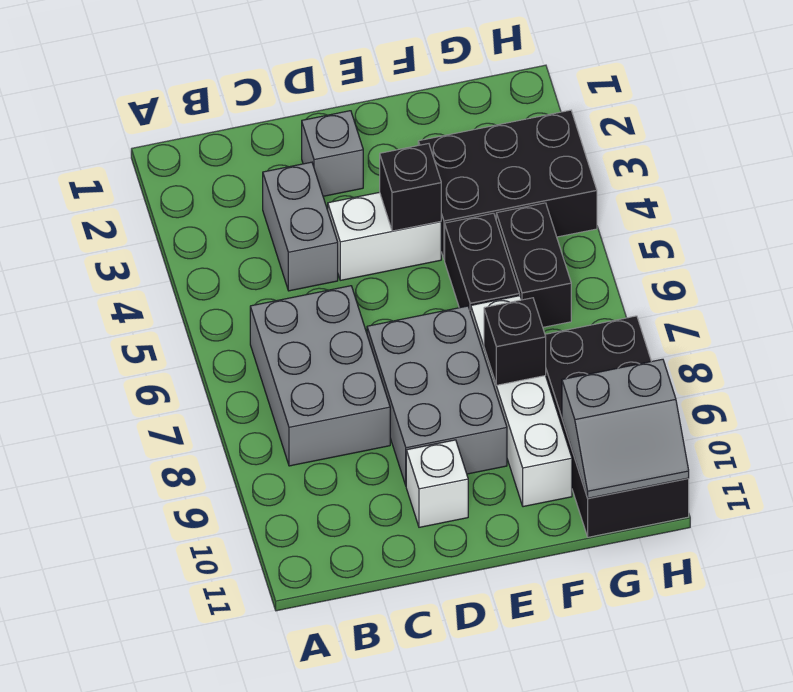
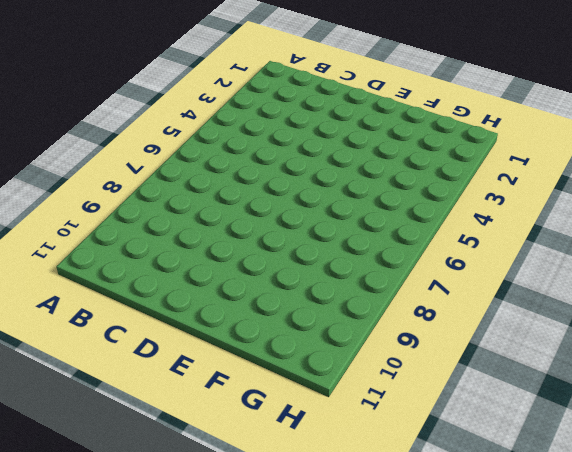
none -> grey brick B6:C8 level 1
none -> grey brick C3:C4 level 1
none -> grey brick D2 level 1

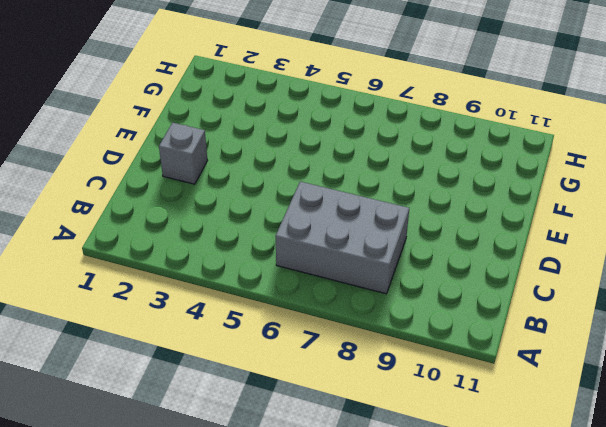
none -> grey brick C3:C4 level 1
none -> white brick D4:E4 level 1
none -> grey brick D7:E9 level 1

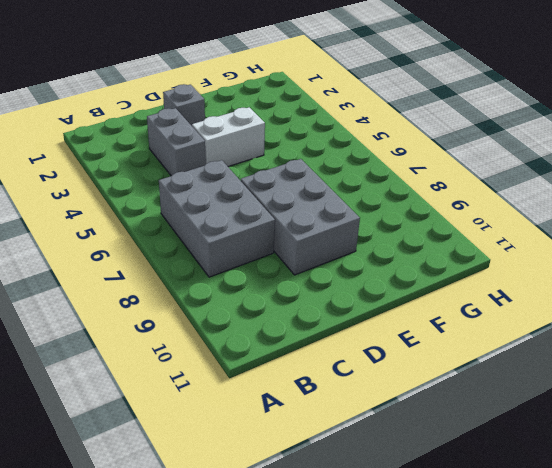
none -> white brick D10 level 1
none -> black brick F3:H4 level 1
none -> black brick F5:F6 level 1

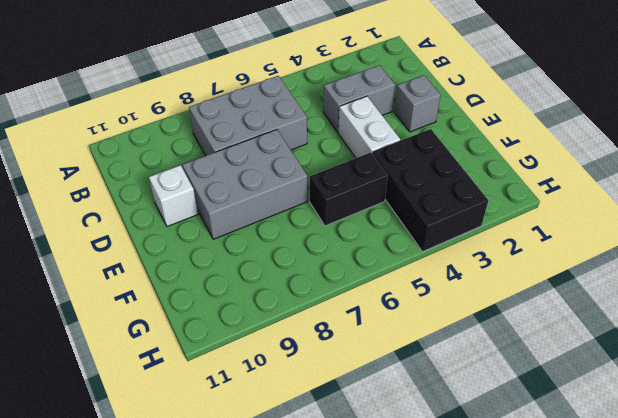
none -> white brick F7:F10 level 1
none -> black brick G5:G6 level 1
none -> black brick G8:H11 level 1

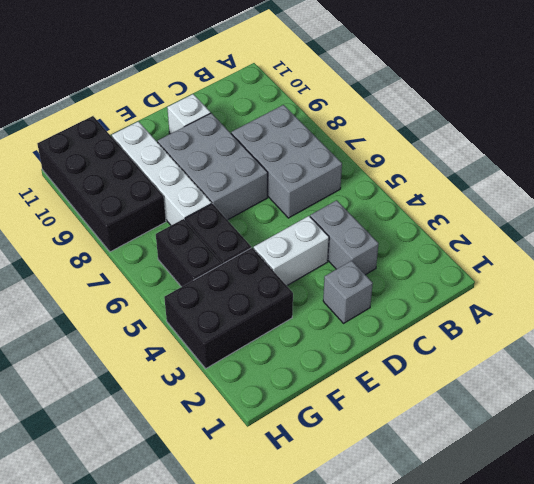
none -> black brick E4 level 2
none -> black brick F8 level 2
none -> grey slope G10:H11 level 2 top 10

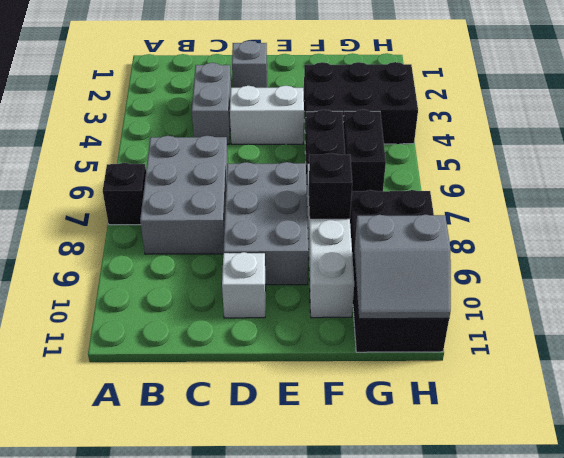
black brick A7 level 1 -> black brick E4 level 2

